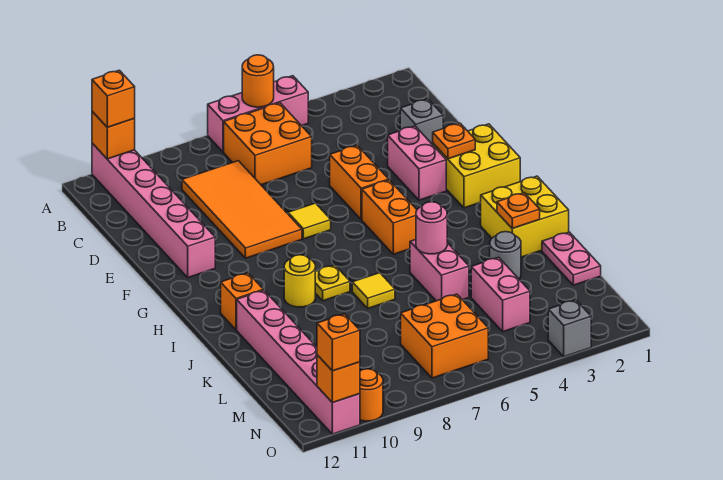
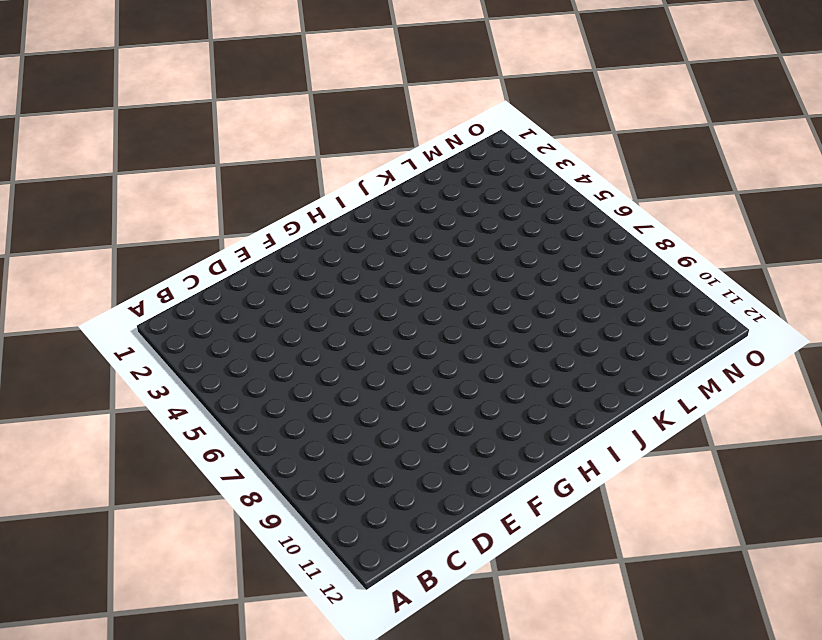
none -> pink brick A5:A7 level 1
none -> pink brick A11:F11 level 1
none -> orange brick B6:C7 level 1
none -> orange tile C8:F9 level 1

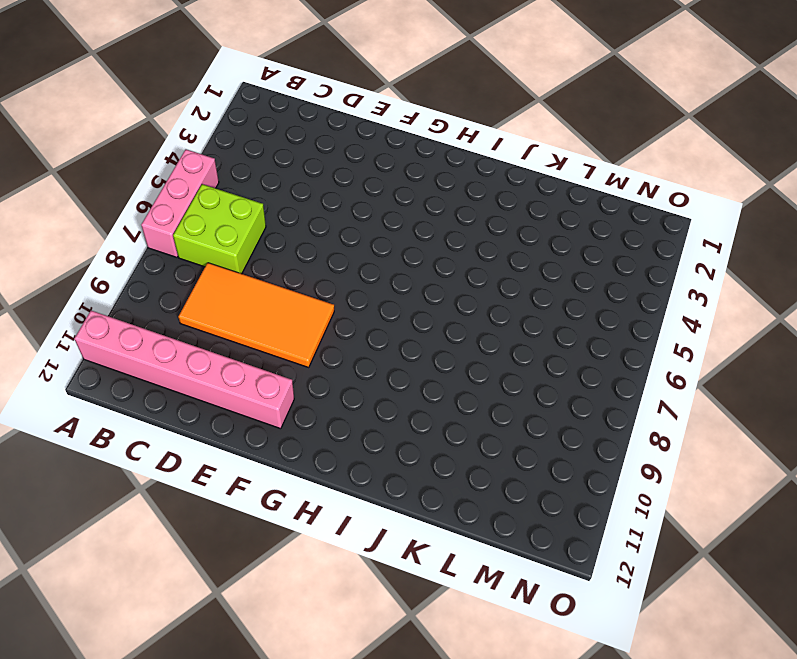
lime brick B6:C7 level 1 -> orange brick B6:C7 level 1
none -> grey brick D2 level 1
none -> pink brick E3:F3 level 1
none -> orange brick E5:F5 level 1
none -> yellow brick F1:G2 level 1

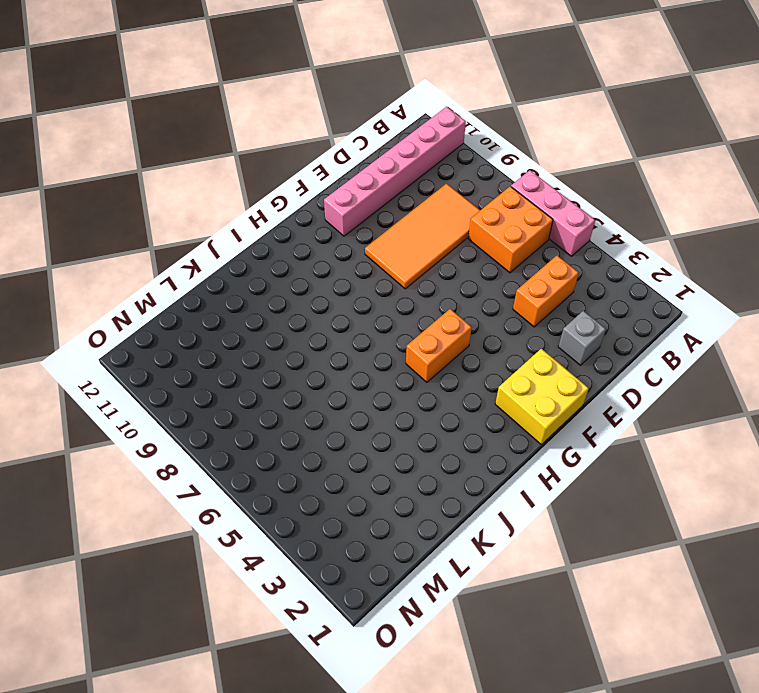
orange brick C4:D4 level 1 -> orange brick E5:F5 level 1
none -> pink brick E3:F3 level 1
none -> yellow tile F7 level 1
none -> yellow brick I1:J2 level 1
none -> yellow plate I8 level 1

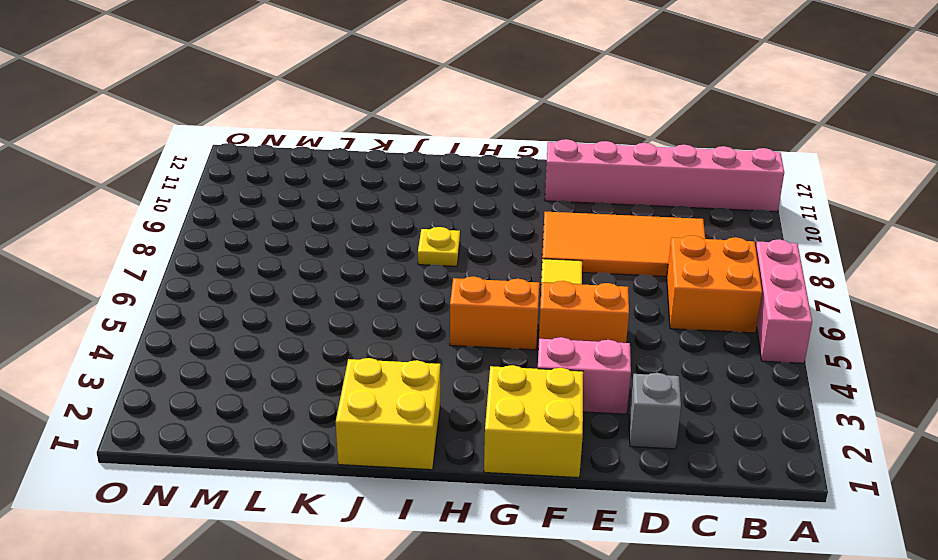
none -> yellow round brick I9 level 1
none -> orange brick I11 level 1
none -> pink brick J5:K5 level 1
none -> yellow tile J7 level 1

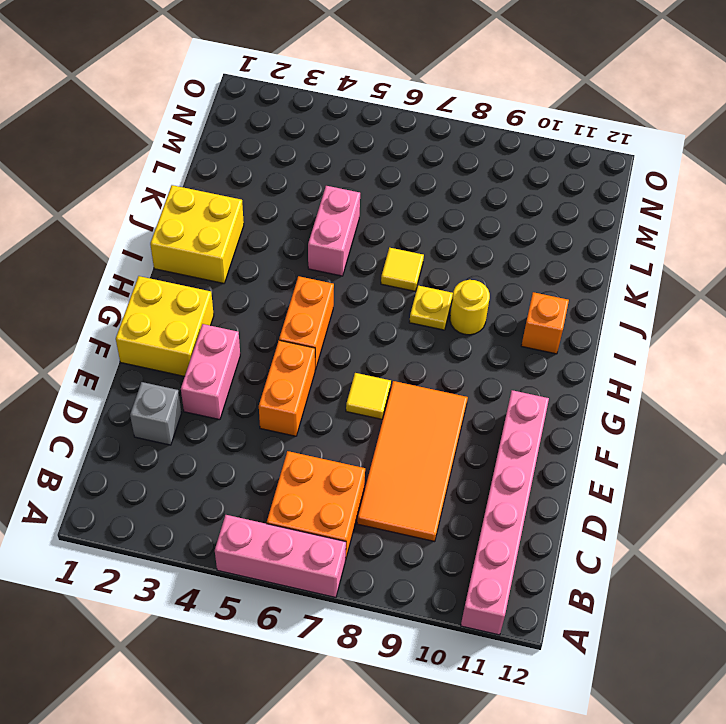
none -> pink brick J11:O11 level 1
none -> pink plate K1:L1 level 1
none -> grey round brick K3 level 1
none -> pink brick L4:M4 level 1

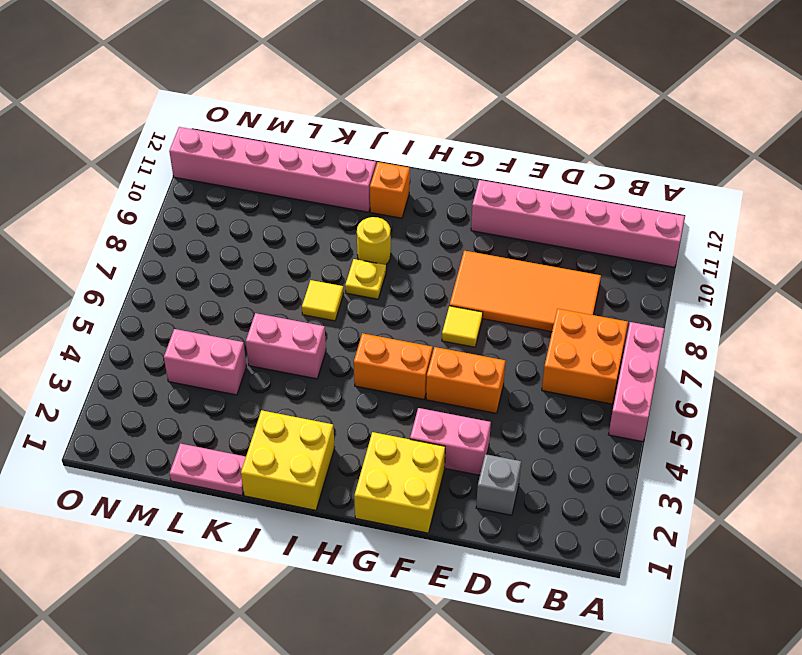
none -> grey round brick K3 level 1
none -> orange brick M6:N7 level 1
none -> grey brick O3 level 1
none -> orange round brick O10 level 1

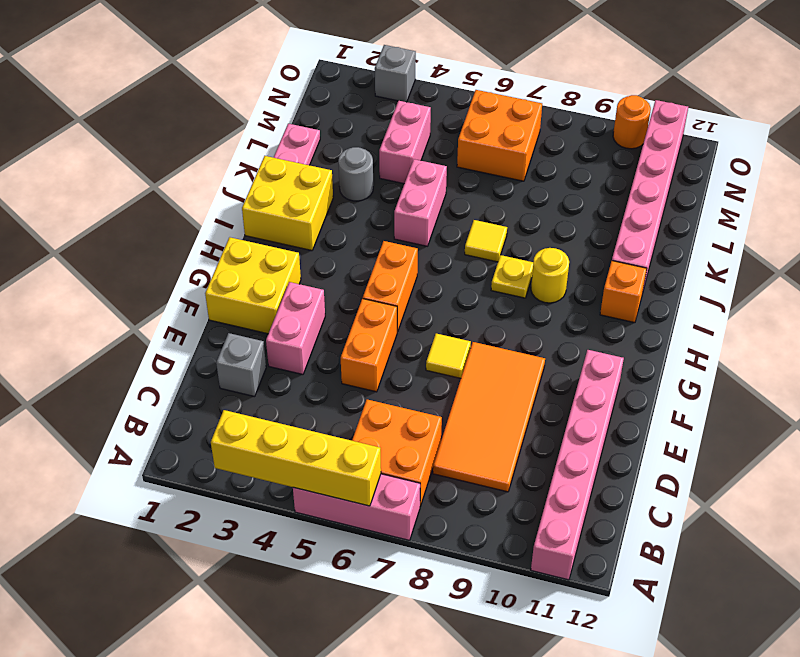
yellow brick A3:A6 level 2 -> orange round brick A6 level 2
none -> orange brick A11 level 2
none -> orange plate F2 level 2
none -> orange plate J2 level 2
none -> pink round brick J5 level 2

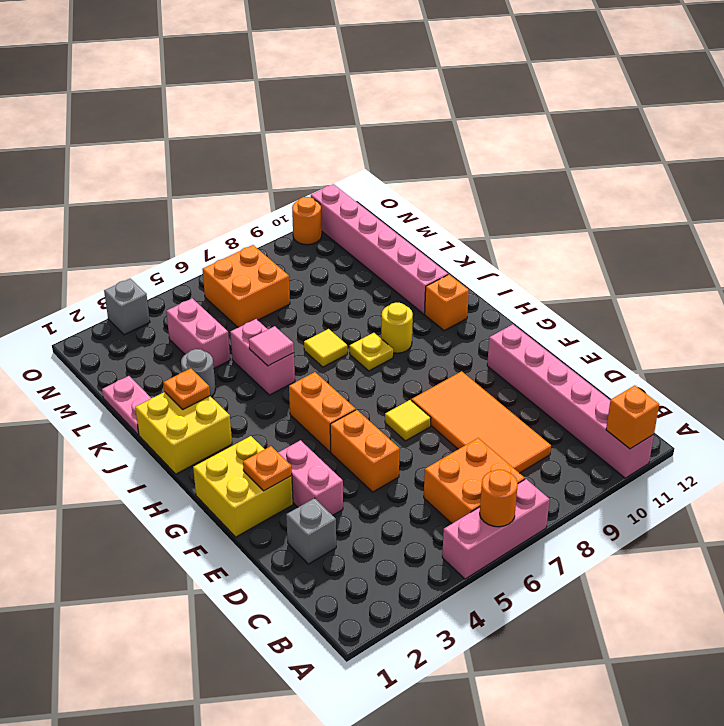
pink tile J5 level 2 -> pink round brick J5 level 2
none -> orange brick O11 level 2
none -> orange brick A11 level 3
none -> orange brick O11 level 3

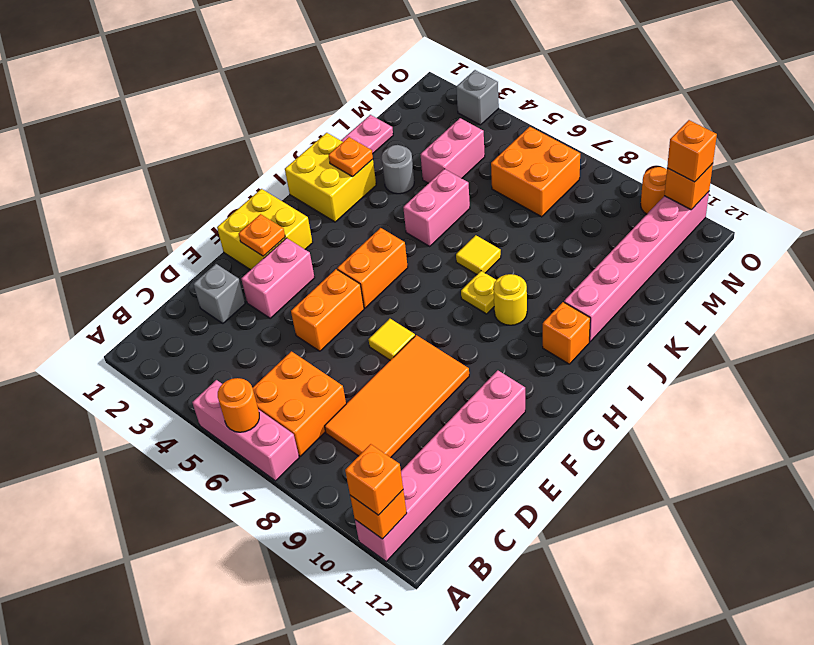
none -> pink round brick J5 level 2

